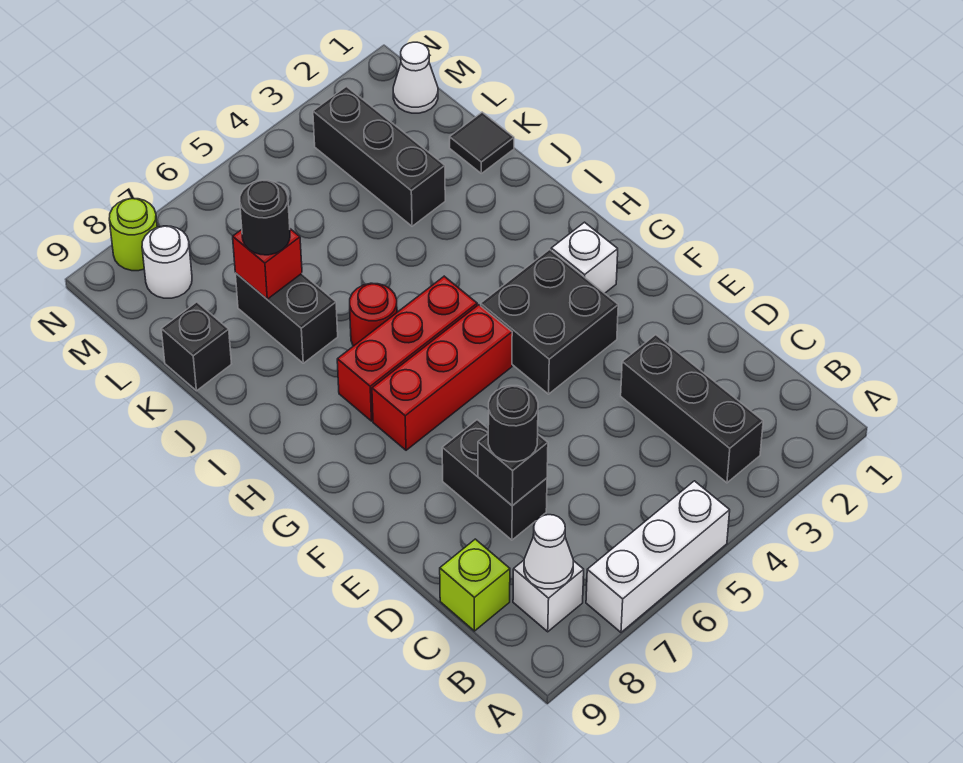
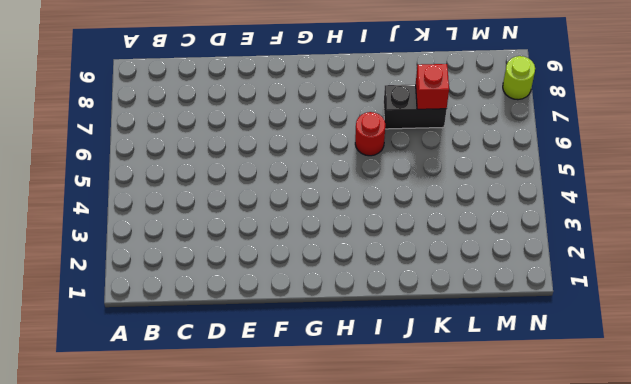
none -> white brick A5:A7 level 1
none -> black brick B3:D3 level 1
none -> white brick B8 level 1

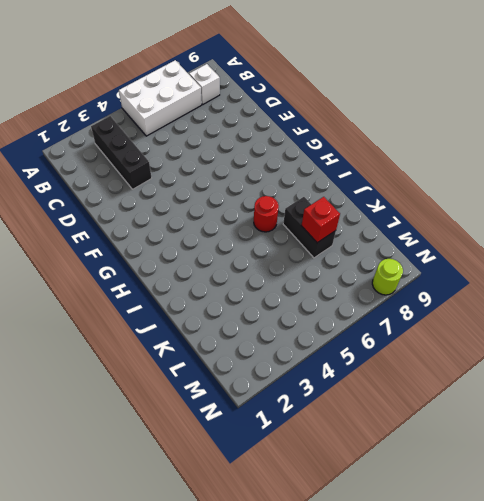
white brick A5:B7 level 1 -> white brick A5:A7 level 1
none -> lime brick C9 level 1
none -> black brick D7:E7 level 1
none -> black brick F3:G4 level 1

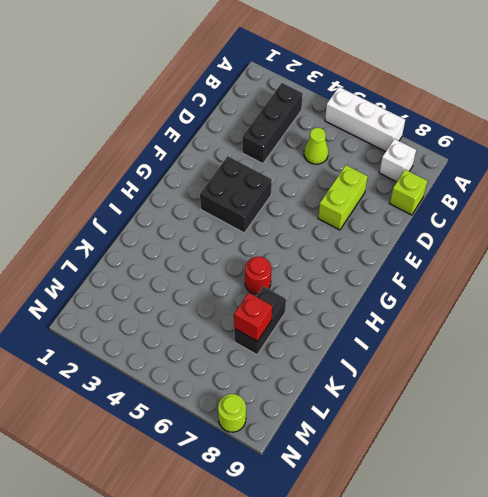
lime cone C5 level 1 -> none
lime brick D7:E7 level 1 -> black brick D7:E7 level 1
none -> white brick G2 level 1
none -> red brick G5:G7 level 1
none -> red brick H5:H7 level 1

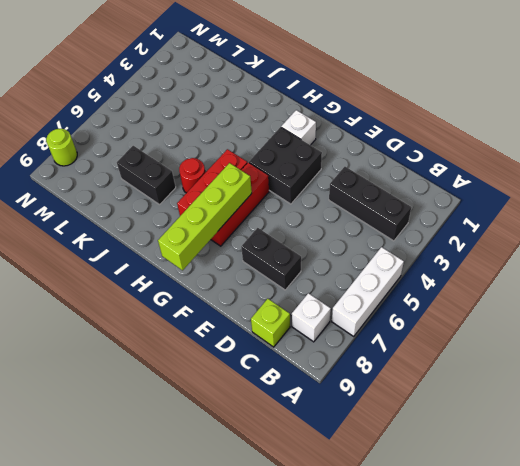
lime brick G6:G9 level 2 -> none
none -> black tile K1 level 1
none -> black brick K3:M3 level 1
none -> black brick K9 level 1

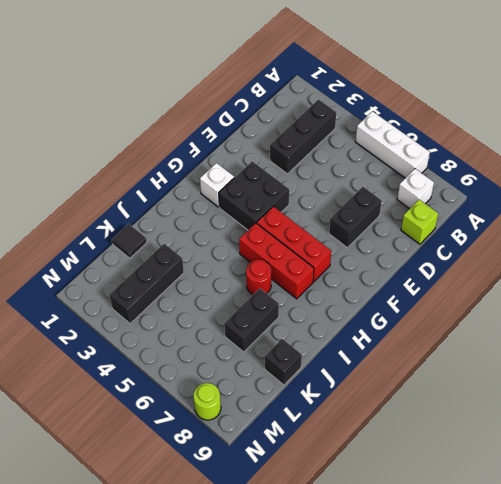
none -> white cone M1 level 1
none -> white round brick M8 level 1
none -> white cone B8 level 2

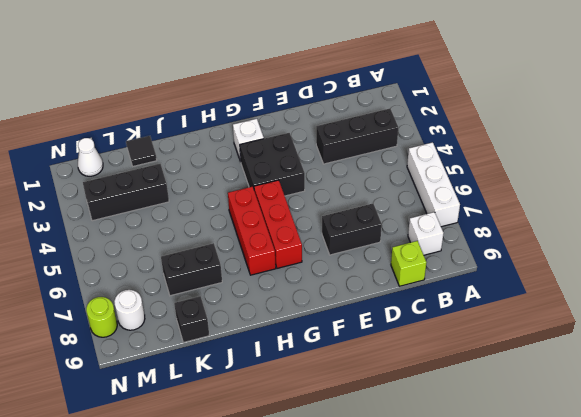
none -> red round brick I6 level 1
none -> white cone B8 level 2
none -> black brick D7 level 2

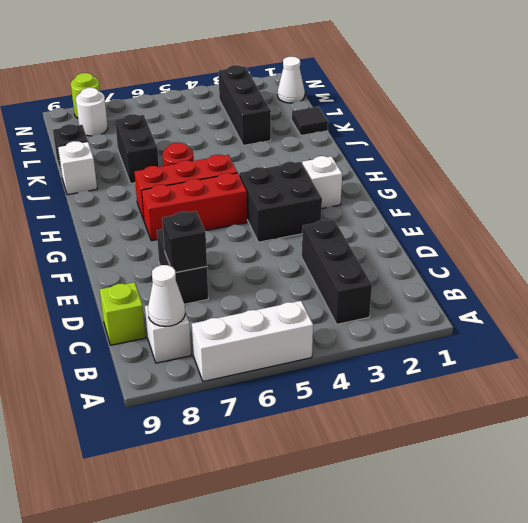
white brick J9 level 1 -> none
none -> red brick K7 level 2
none -> black round brick D7 level 3
none -> black round brick K7 level 3

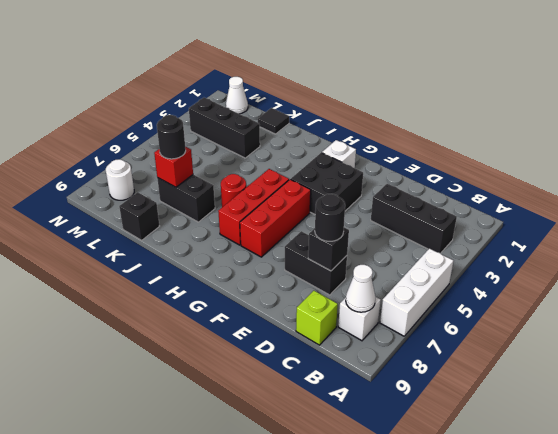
none -> lime round brick N8 level 1

